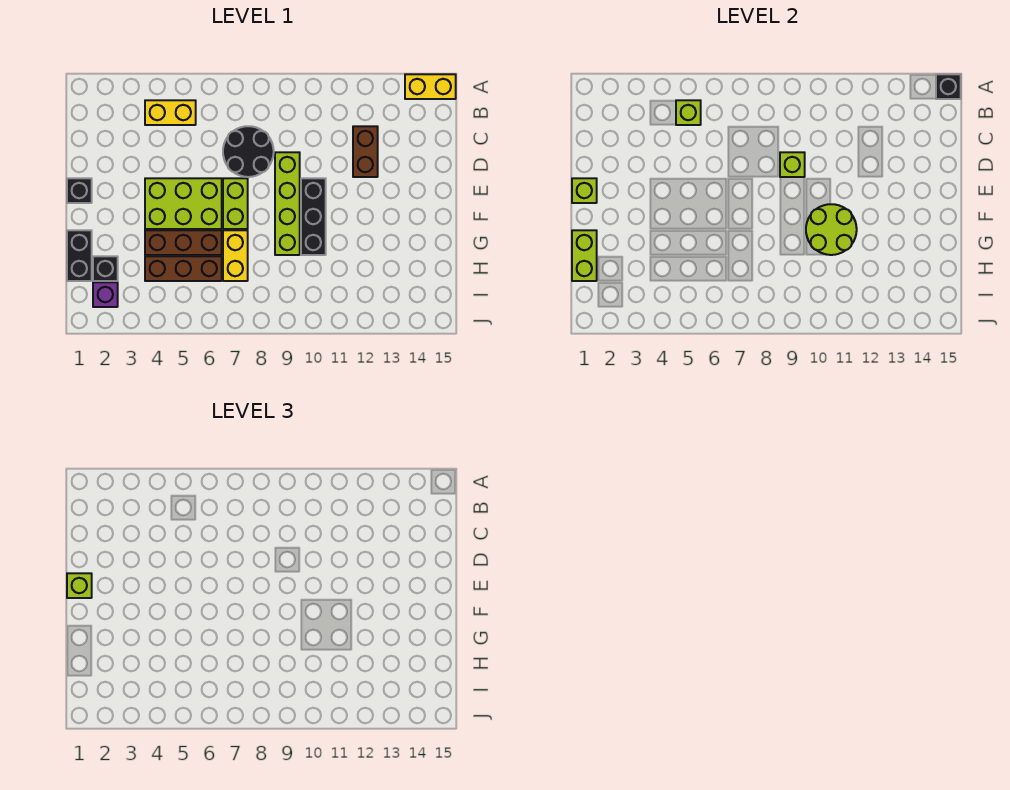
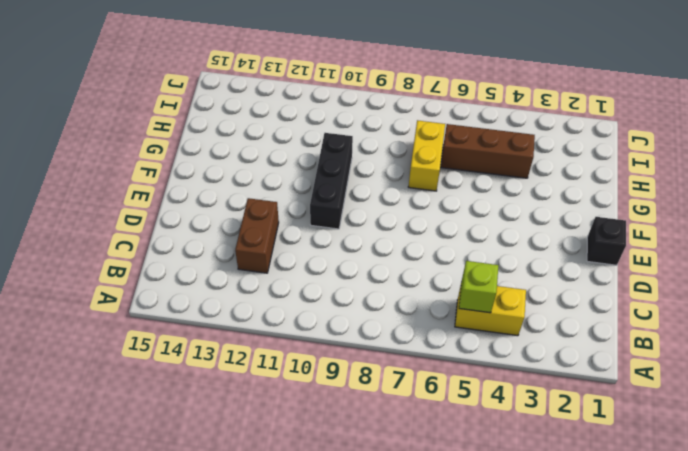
none -> yellow brick A14:A15 level 1
none -> black round brick C7:D8 level 1
none -> lime brick D9:G9 level 1

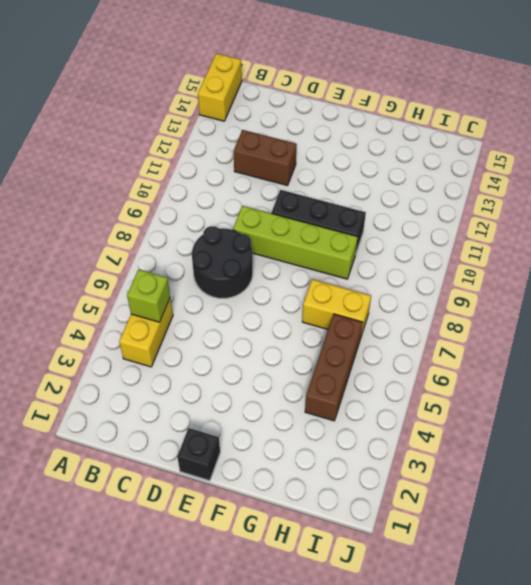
none -> lime brick E4:F6 level 1
none -> lime brick E7:F7 level 1
none -> black brick G1:H1 level 1

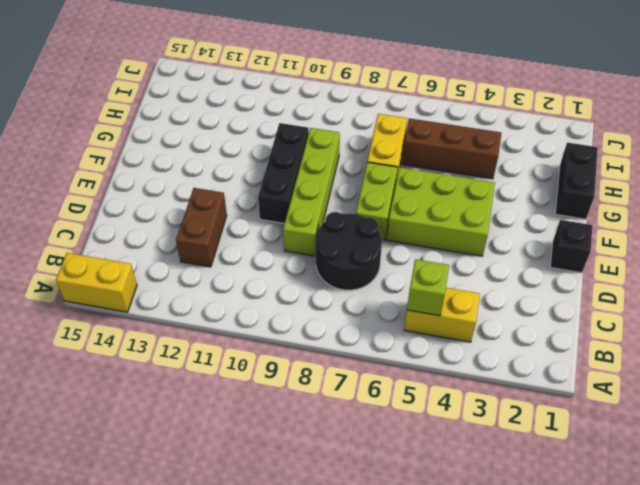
none -> brown brick G4:G6 level 1
none -> black brick H2 level 1
none -> purple brick I2 level 1

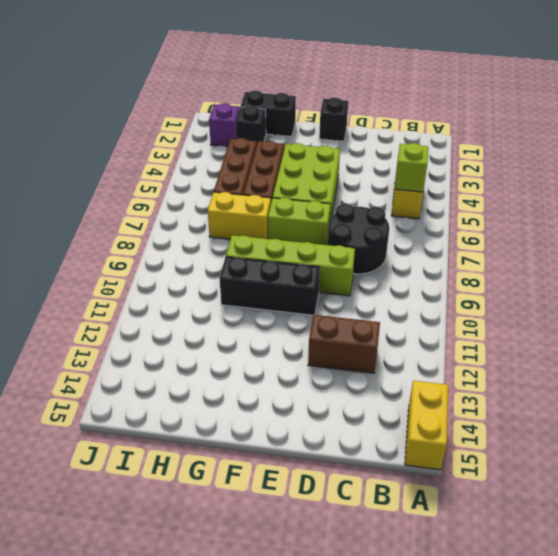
none -> black brick A15 level 2
none -> lime brick D9 level 2
none -> lime brick E1 level 2

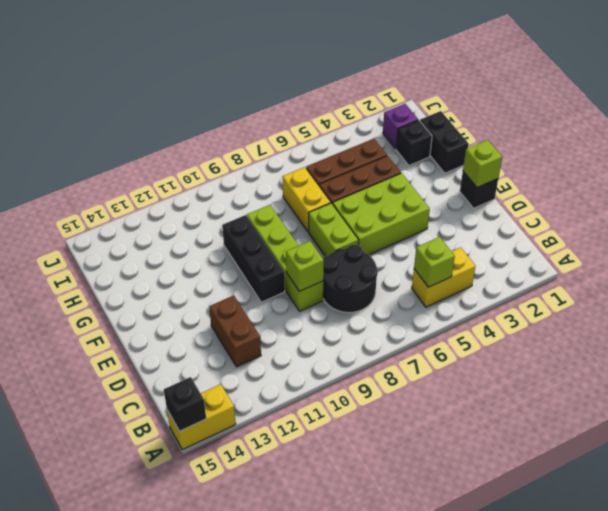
none -> lime round brick F10:G11 level 2
none -> lime brick G1:H1 level 2
none -> lime brick E1 level 3

